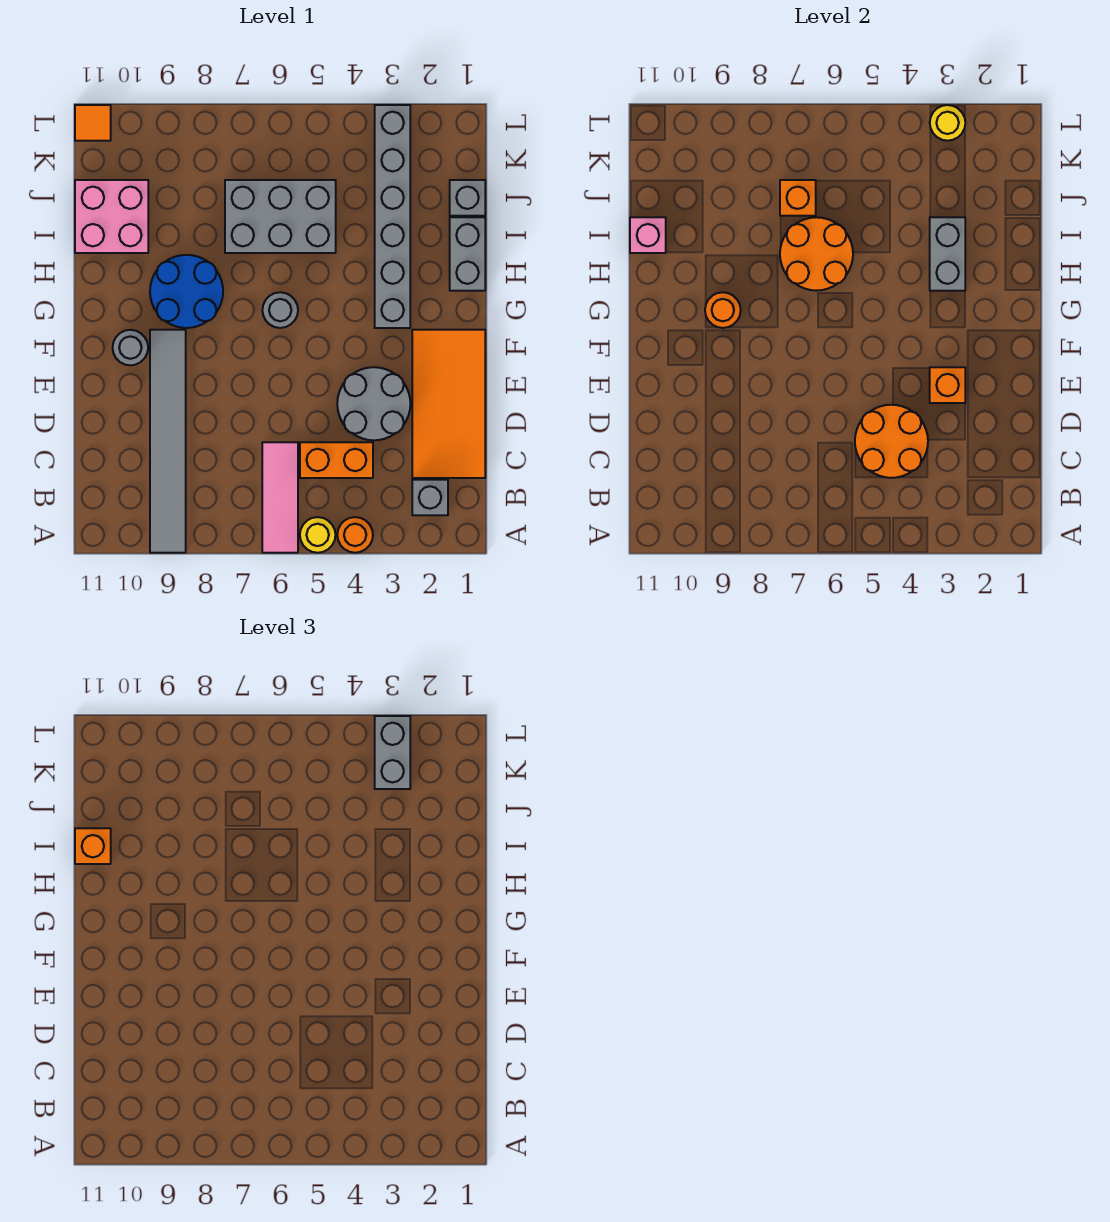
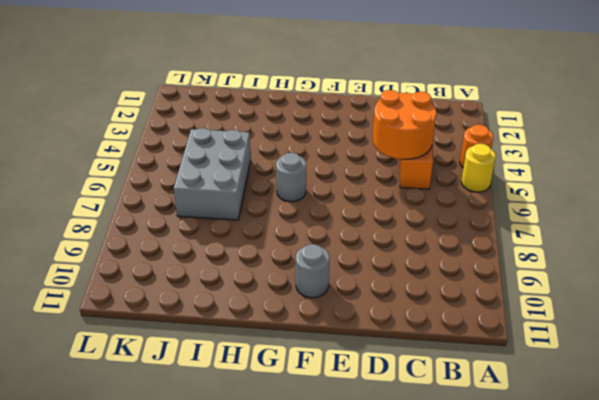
none -> pink tile A6:C6 level 1
none -> grey tile A9:F9 level 1
none -> grey brick B2 level 1

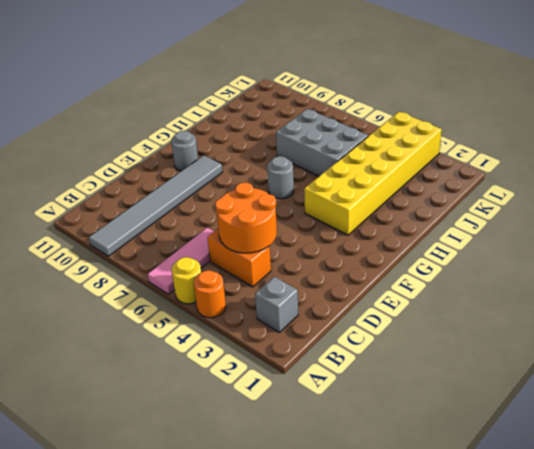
yellow brick G3:L4 level 1 -> grey brick G3:L3 level 1
none -> orange tile C1:F2 level 1
none -> grey round brick D3:E4 level 1
none -> blue round brick G8:H9 level 1

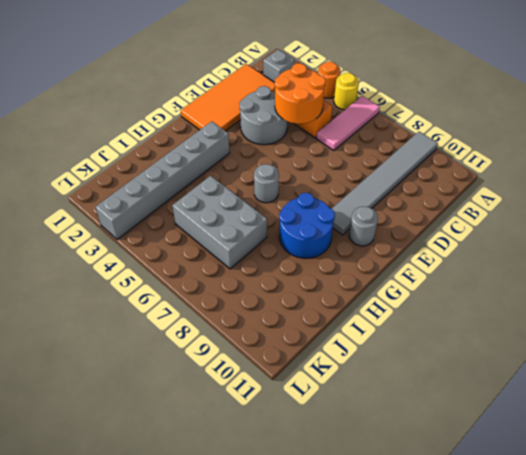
none -> grey brick H1:I1 level 1
none -> pink brick I10:J11 level 1
none -> grey brick J1 level 1

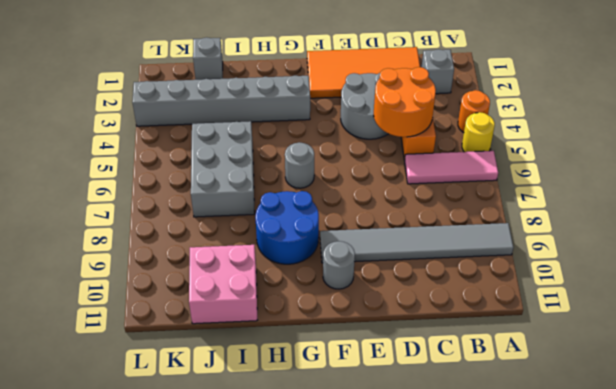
none -> grey brick H1:I1 level 1
none -> orange tile L11 level 1
none -> orange brick E3 level 2

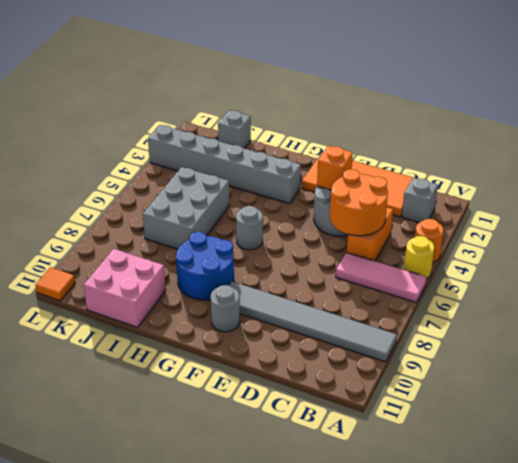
none -> grey brick H1:I1 level 1
none -> orange round brick G9 level 2
none -> grey brick H3:I3 level 2

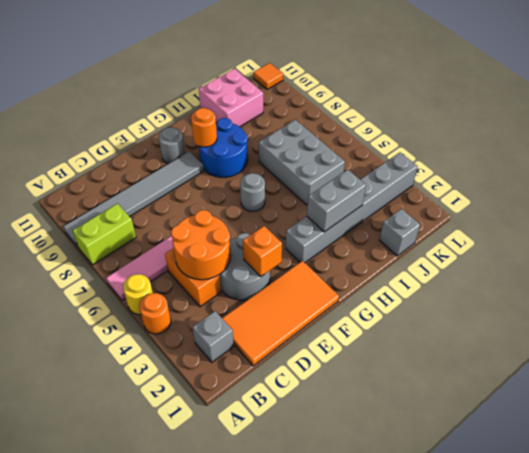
lime brick A8:B8 level 1 -> none
none -> grey brick H1:I1 level 1
none -> orange round brick H6:I7 level 2
none -> pink brick I11 level 2

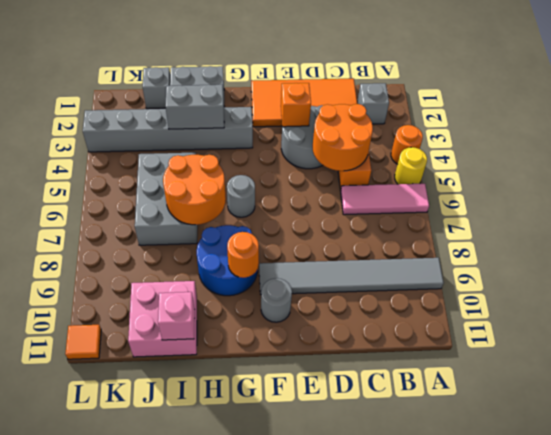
none -> orange brick J7 level 2
none -> yellow round brick L3 level 2
none -> orange brick I11 level 3

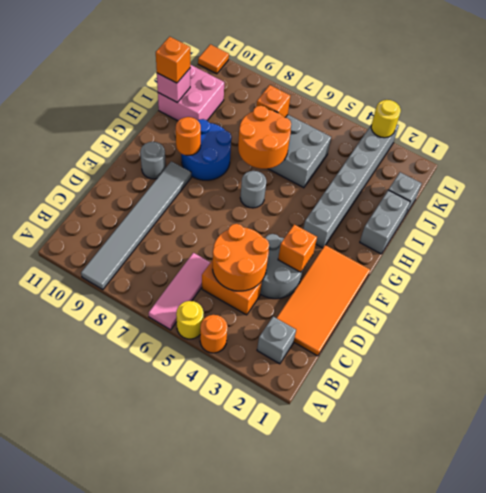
none -> grey brick H3:I3 level 2
none -> grey brick K3:L3 level 3

